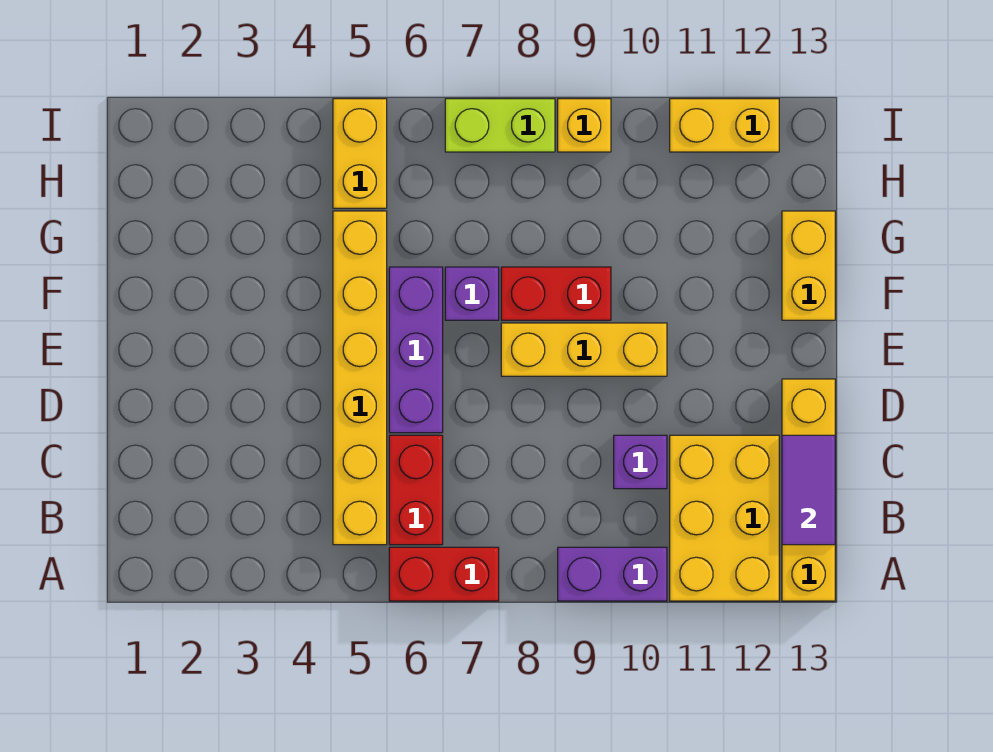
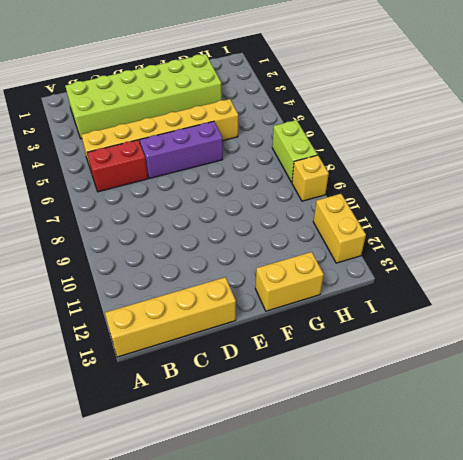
lime brick B2:G3 level 1 -> none
none -> red brick A6:A7 level 1
none -> purple brick A9:A10 level 1
none -> yellow brick A11:C12 level 1

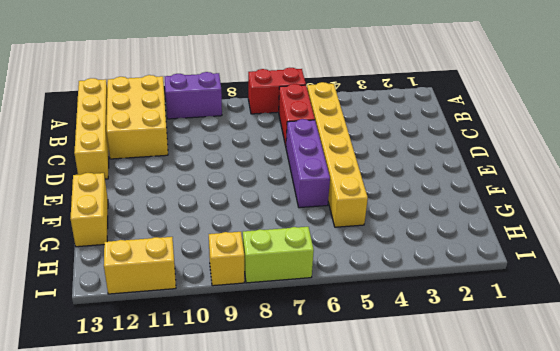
none -> purple brick C10 level 1
none -> yellow brick E8:E10 level 1
none -> purple brick F7 level 1

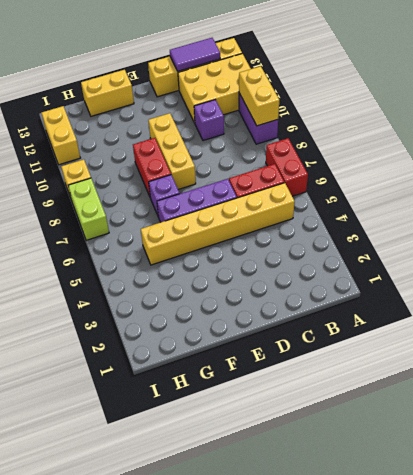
yellow brick A9:A10 level 2 -> yellow brick H5:I5 level 1

